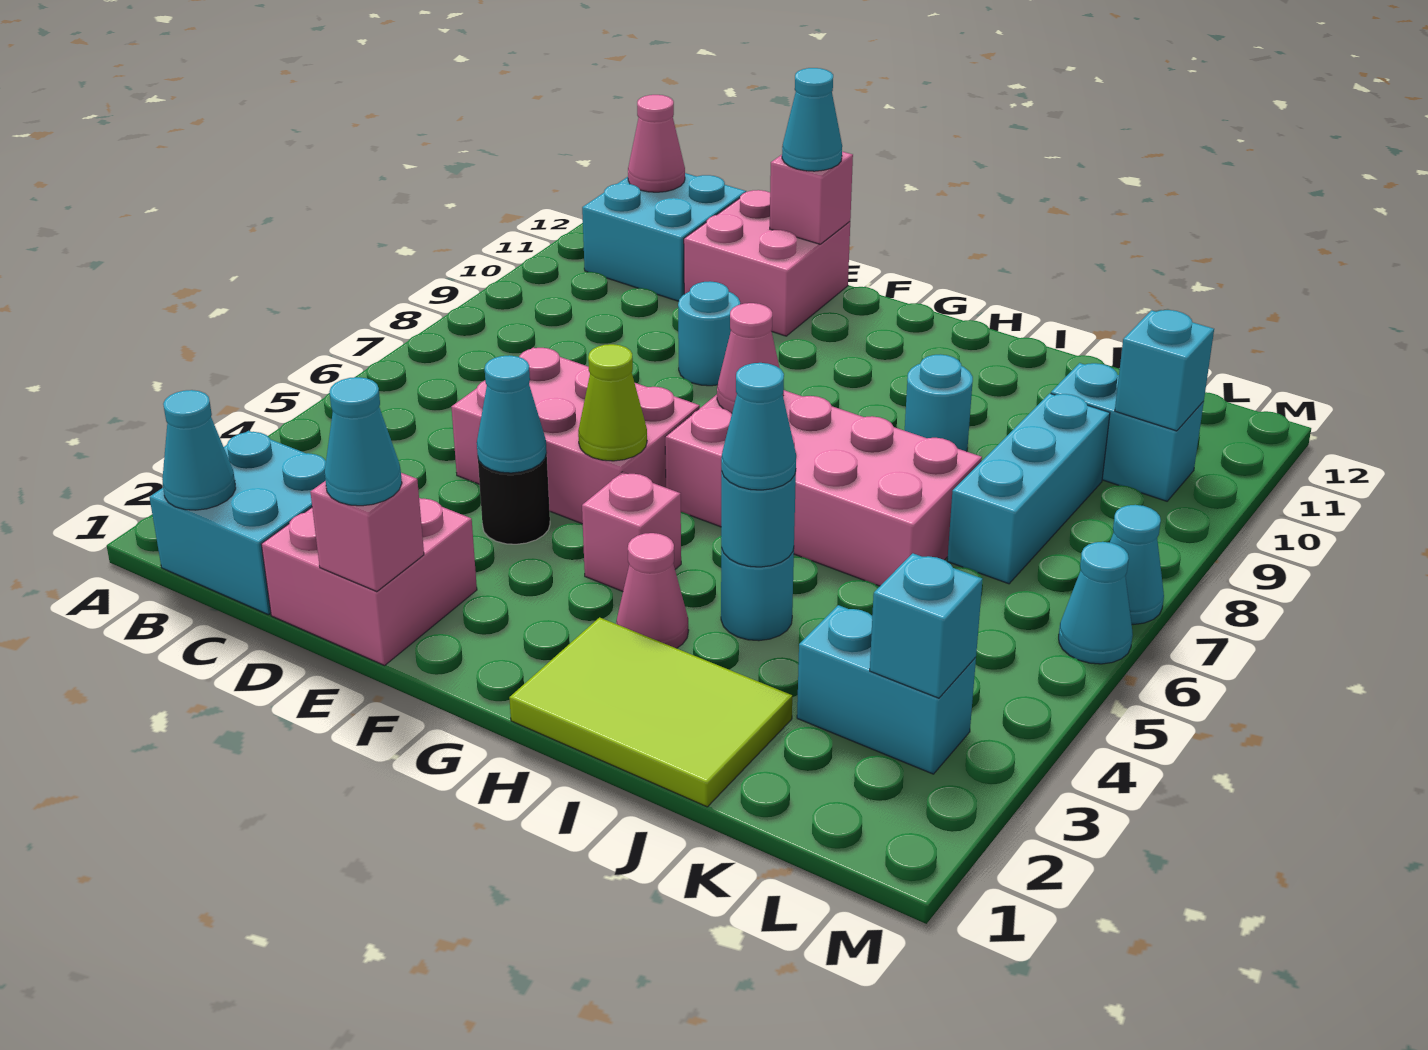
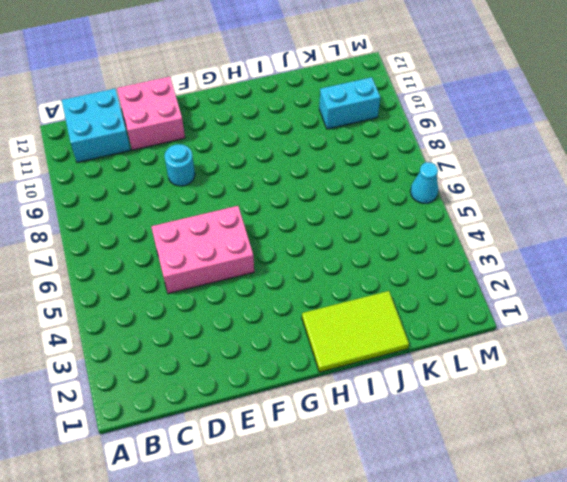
none -> cyan brick B1:C2 level 1
none -> pink brick D1:E2 level 1
none -> black round brick E4 level 1
none -> pink brick G4 level 1

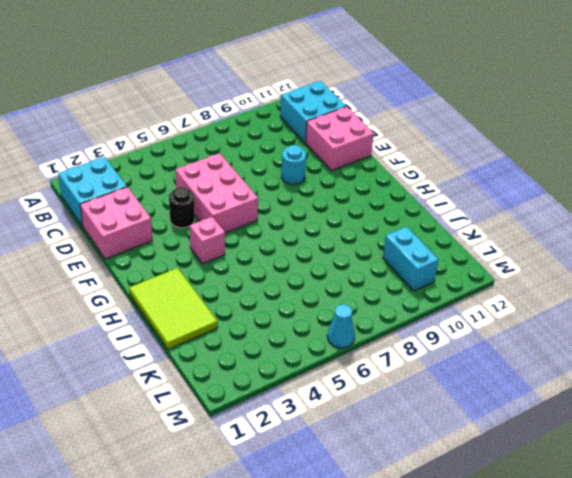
none -> pink brick G6:J7 level 1
none -> pink cone H3 level 1
none -> cyan round brick I4 level 1
none -> cyan round brick I9 level 1

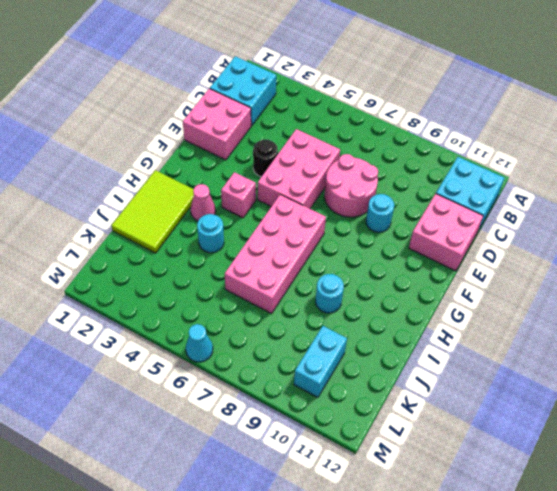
pink round brick D7:E8 level 1 -> none
none -> cyan brick K3:L3 level 1
none -> cyan brick K7:K9 level 1
none -> cyan cone M7 level 1
none -> cyan cone B1 level 2

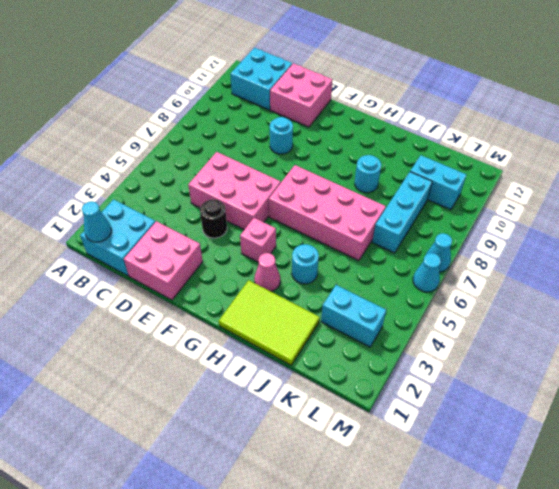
none -> pink cone B12 level 2
none -> pink brick E1 level 2
none -> cyan cone E4 level 2
none -> pink brick E12 level 2

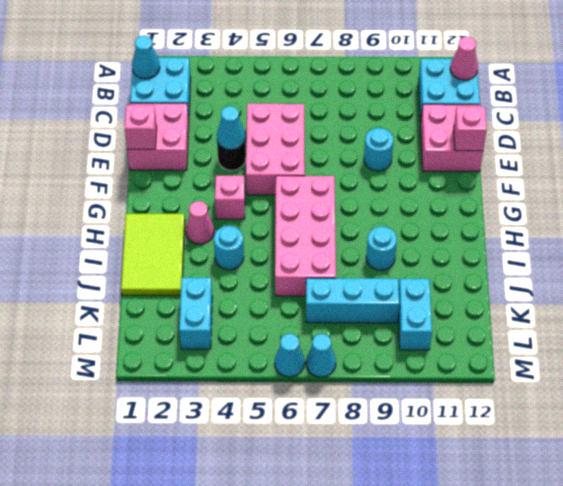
none -> lime cone F5 level 2
none -> pink cone G7 level 2
none -> cyan round brick I4 level 2
none -> cyan brick L3 level 2

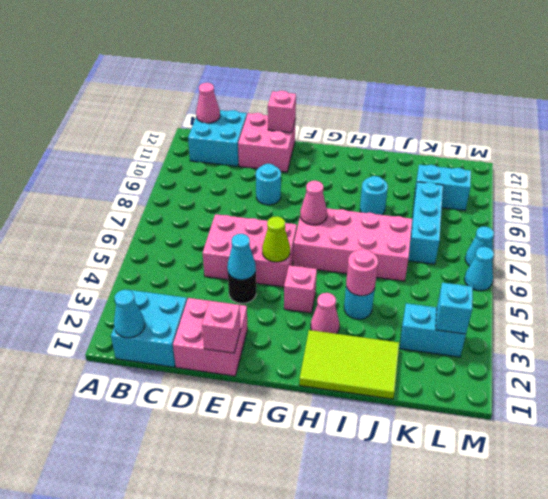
pink round brick I4 level 2 -> cyan round brick I4 level 2
none -> cyan brick L10 level 2
none -> cyan cone E1 level 3
none -> cyan cone E12 level 3
none -> cyan cone I4 level 3

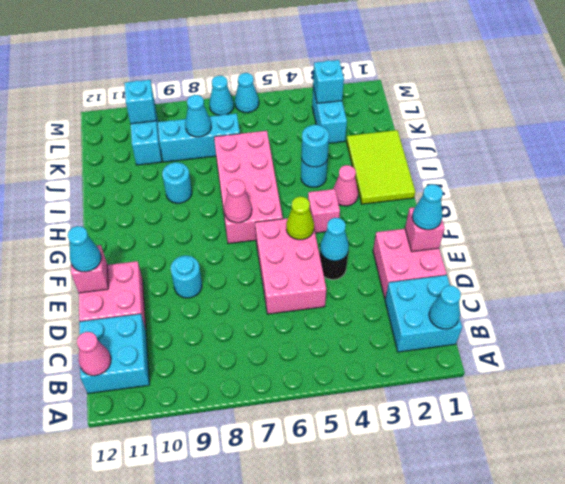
cyan cone K8 level 2 -> cyan cone I4 level 3

